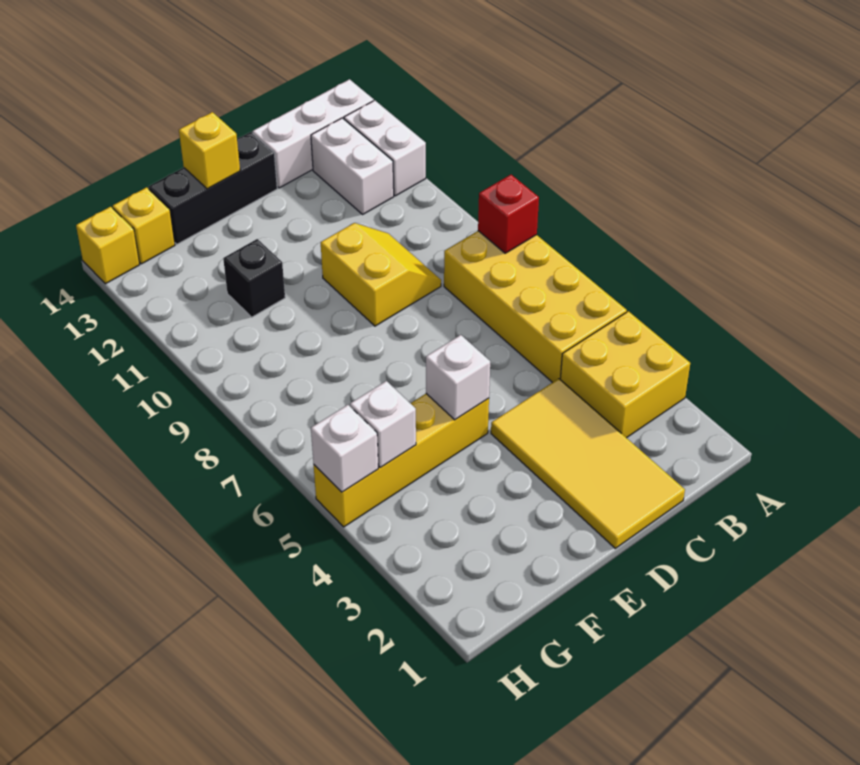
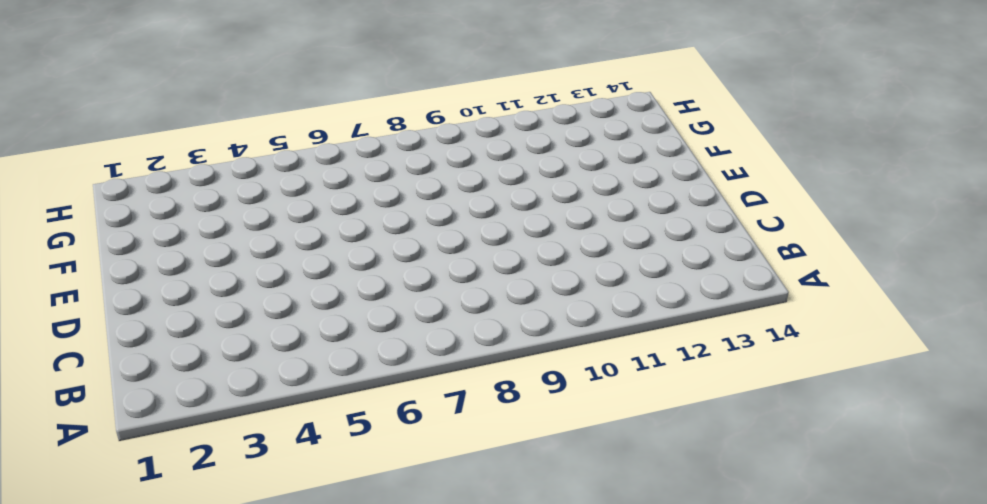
none -> yellow brick A3:B4 level 1
none -> yellow brick A5:B8 level 1
none -> white brick A12:A13 level 1

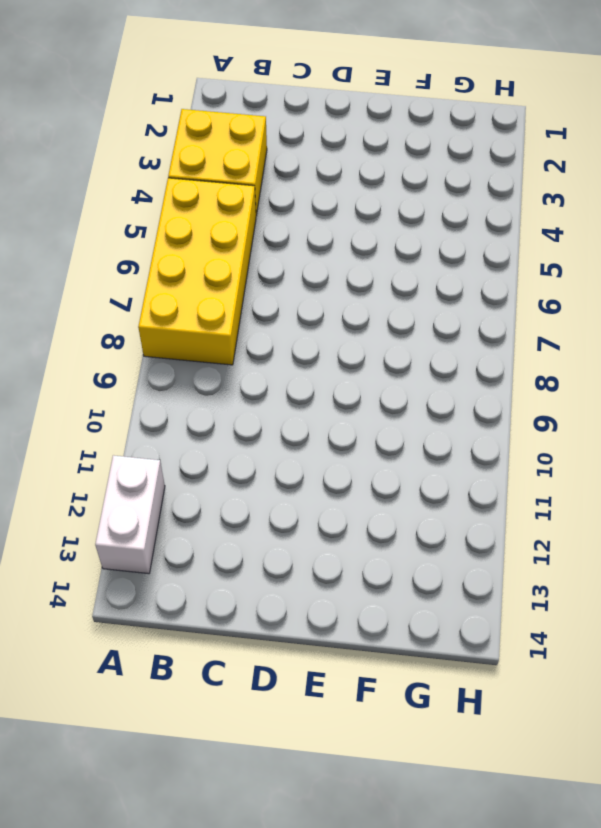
none -> white brick A14:C14 level 1
none -> white brick B12:B13 level 1
none -> yellow tile C1:D4 level 1

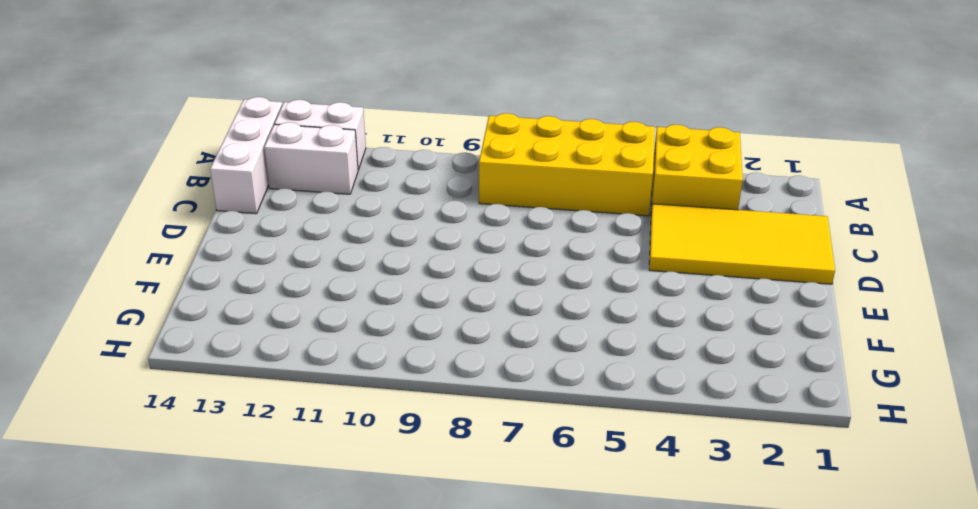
none -> yellow slope C9:D10 level 1 top D
none -> black brick D14:F14 level 1
none -> yellow brick E5:H5 level 1

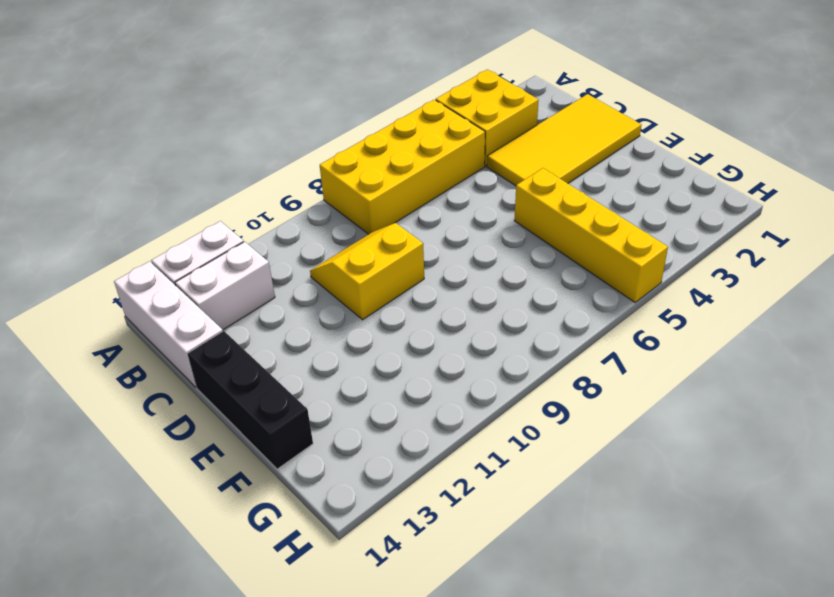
none -> black brick F11 level 1
none -> yellow brick G14 level 1
none -> yellow brick H14 level 1

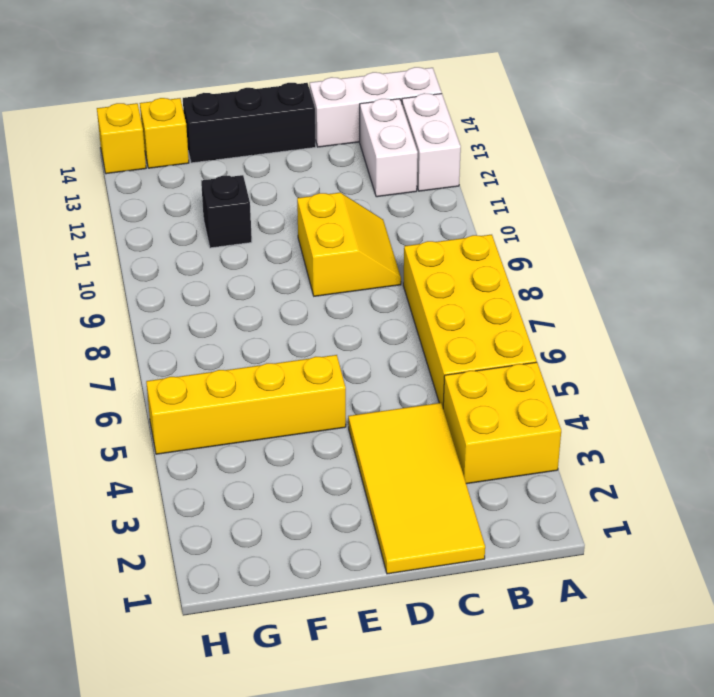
none -> red brick A8 level 2
none -> white brick E5 level 2
none -> yellow brick E14 level 2

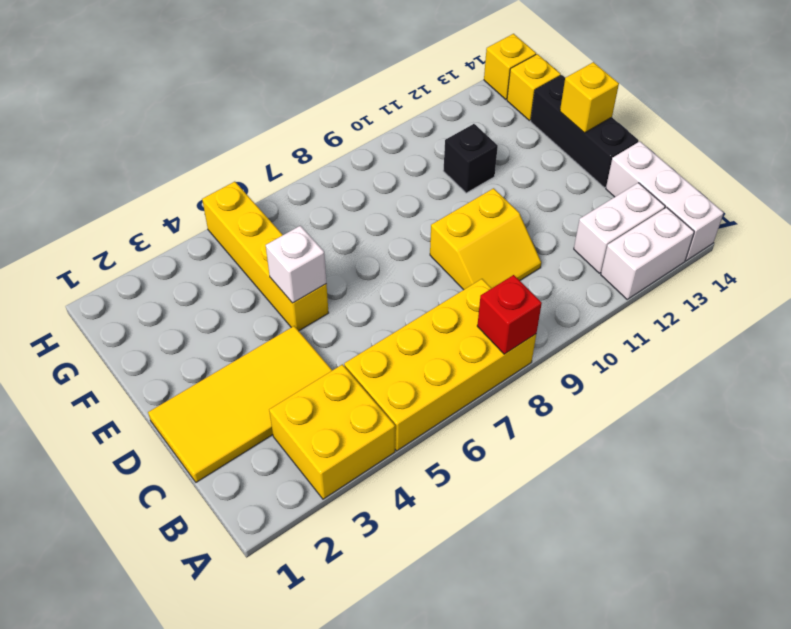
none -> white brick G5 level 2
none -> white brick H5 level 2

